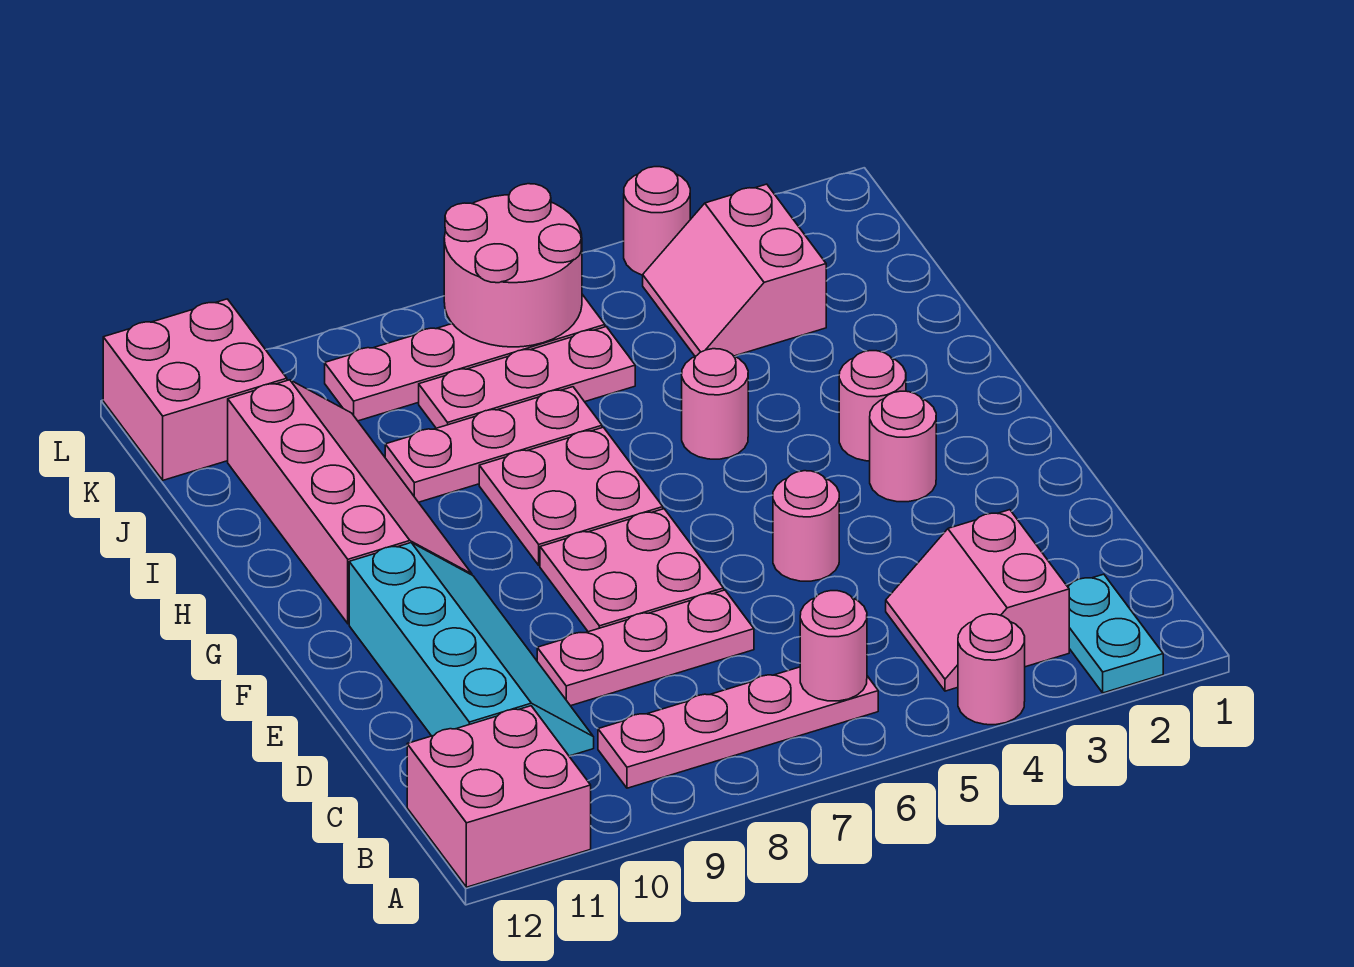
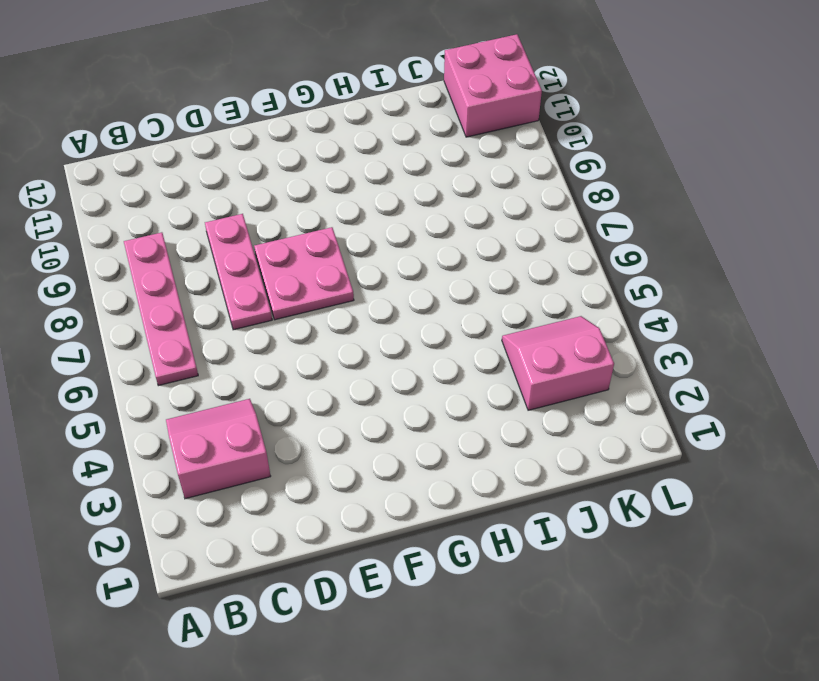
none -> cyan plate A2:B2 level 1
none -> pink round brick A4 level 1
none -> pink brick A11:B12 level 1

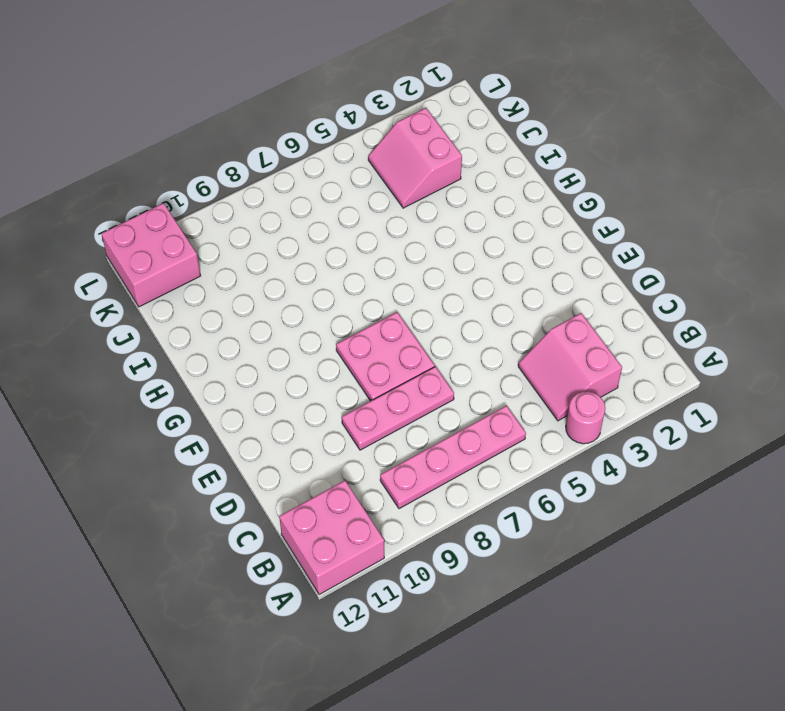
none -> cyan plate A2:B2 level 1
none -> cyan slope C10:F11 level 1 top 11
none -> pink round brick E5 level 1

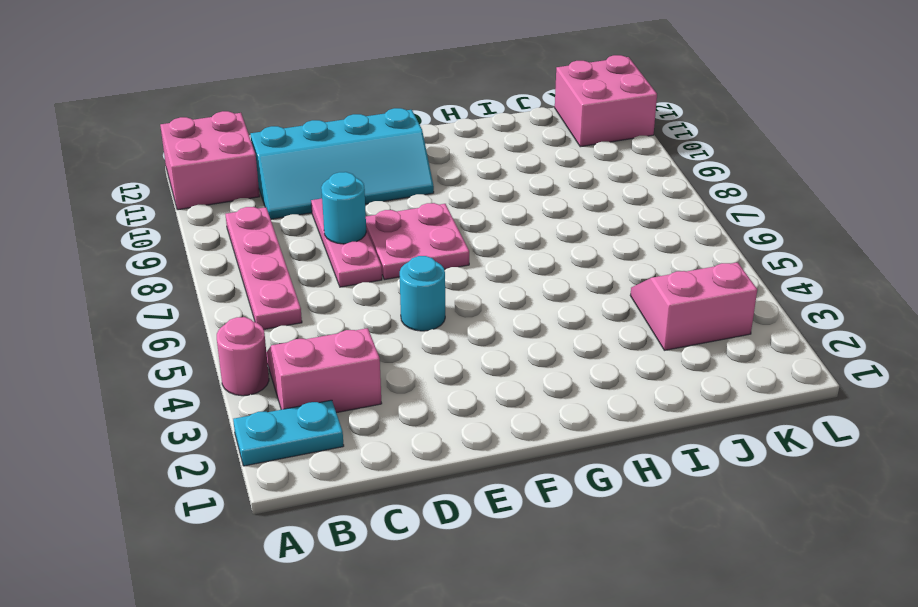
cyan round brick D8 level 2 -> none
cyan round brick E5 level 1 -> pink round brick E5 level 1
none -> pink round brick F3 level 1
none -> pink round brick G3 level 1
none -> pink plate G7:H8 level 1

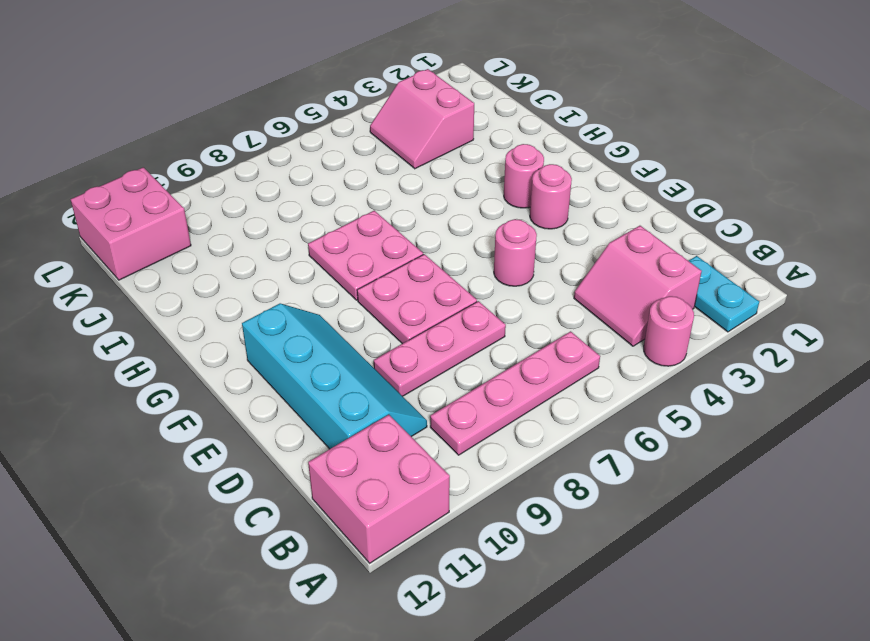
none -> pink slope G10:J11 level 1 top 11
none -> pink round brick H5 level 1
none -> pink plate I7:I9 level 1

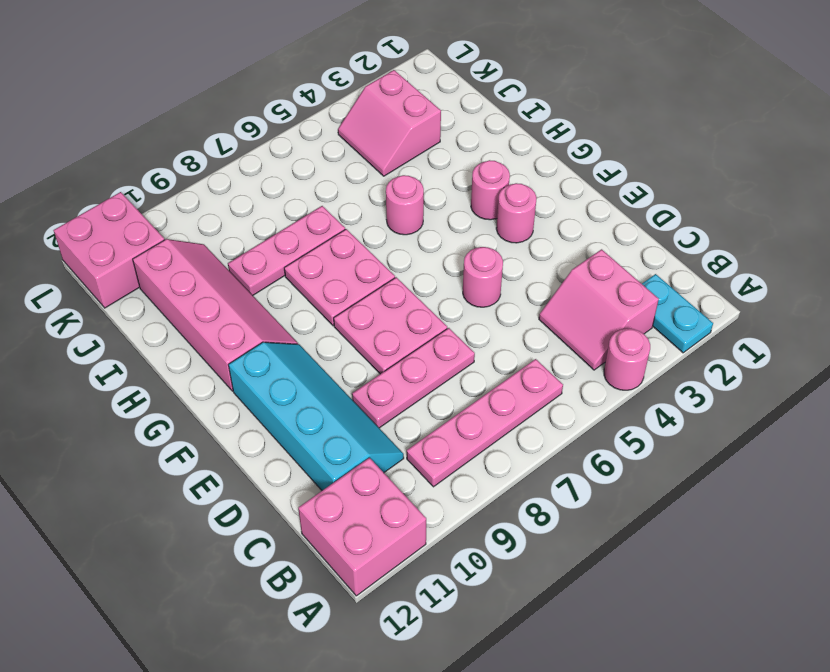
none -> pink plate J6:J8 level 1
none -> pink plate K6:K9 level 1
none -> pink round brick L4 level 1

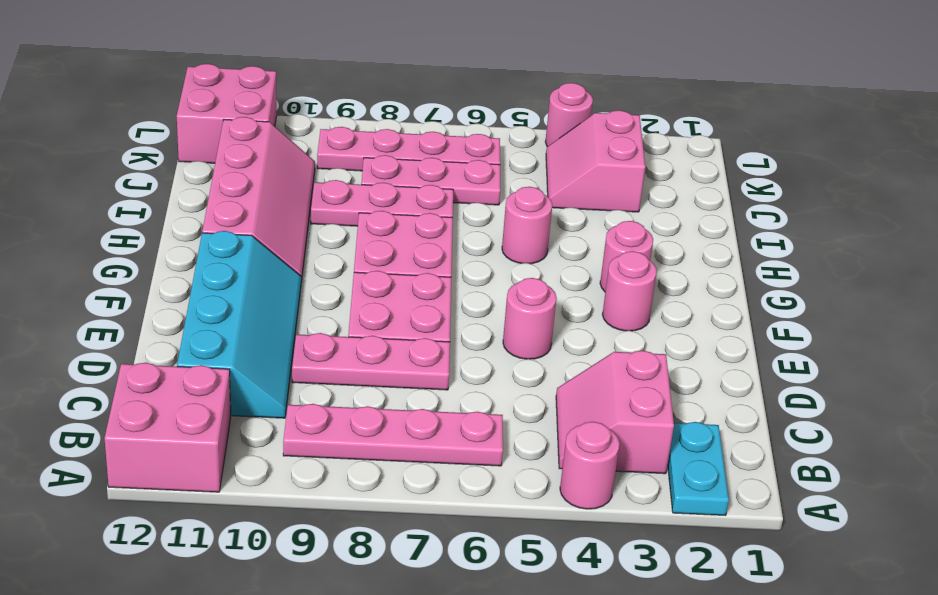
none -> pink round brick B6 level 2
none -> pink round brick K6:L7 level 2

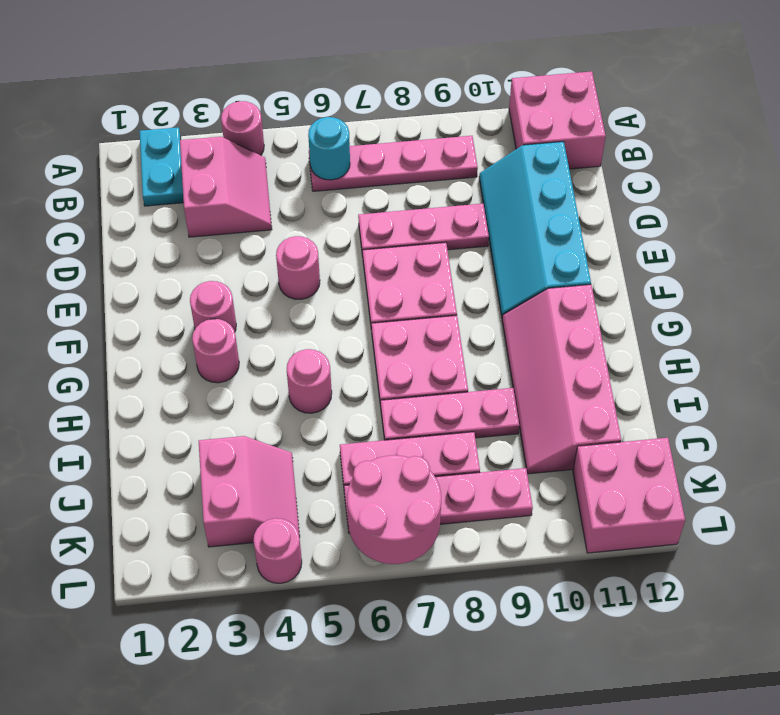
cyan round brick B6 level 2 -> pink round brick B6 level 2

